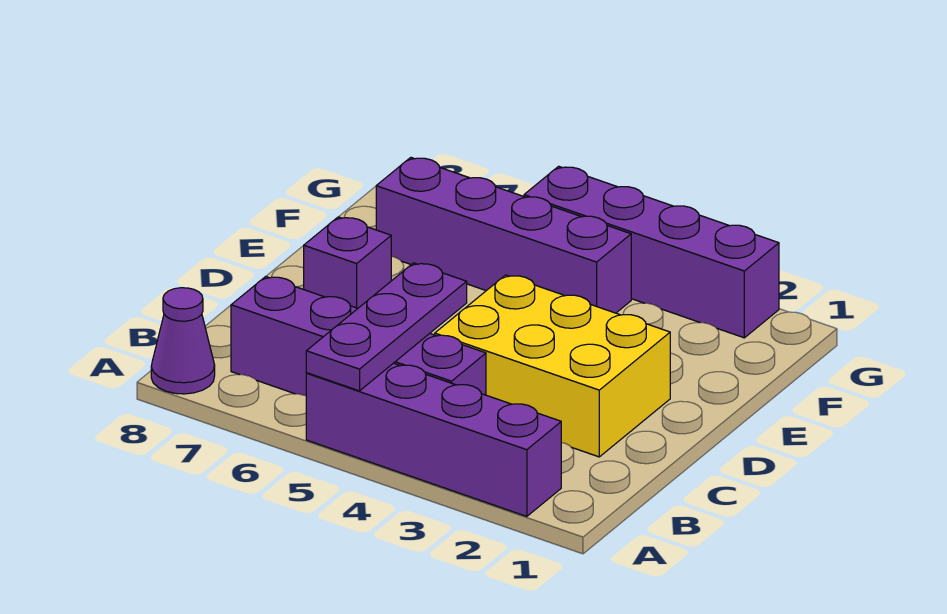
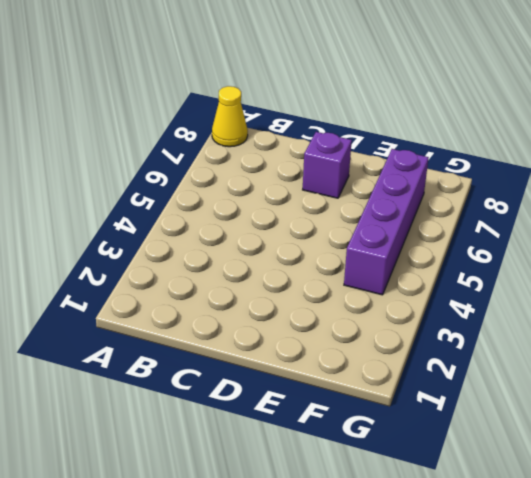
yellow cone A8 level 1 -> purple cone A8 level 1
none -> purple brick A2:A5 level 1
none -> purple brick B4:B7 level 1

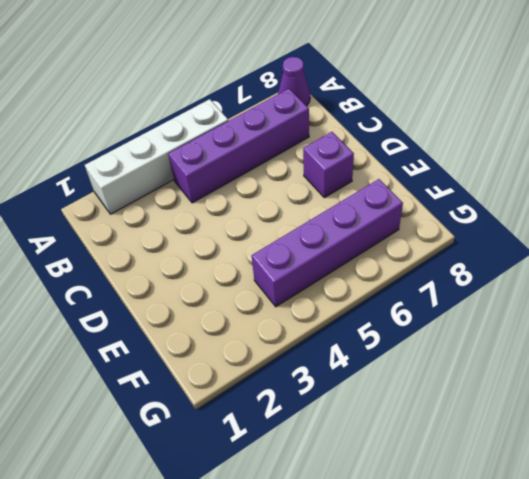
white brick A2:A5 level 1 -> purple brick A2:A5 level 1
none -> yellow brick C2:D4 level 1
none -> purple brick G2:G5 level 1

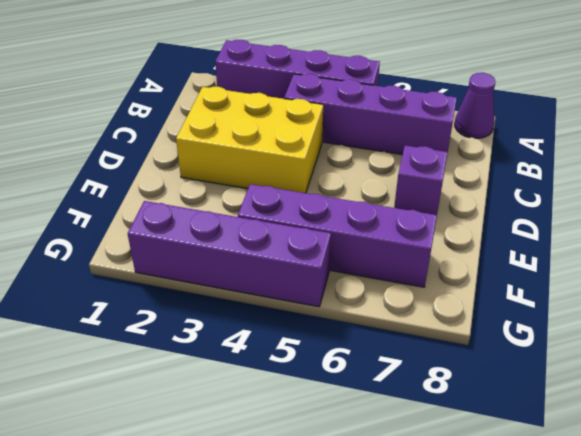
none -> purple plate A5:C5 level 2

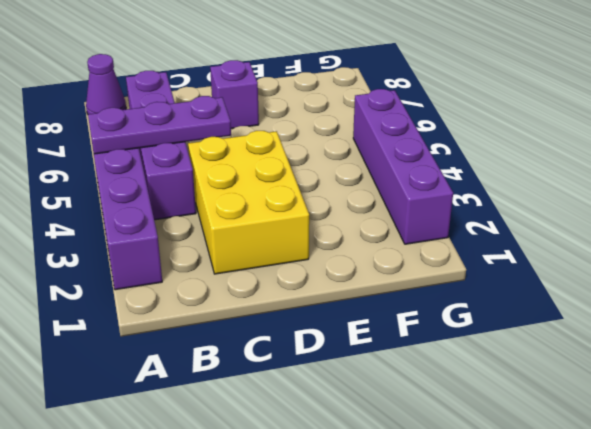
none -> purple brick F4:F7 level 1

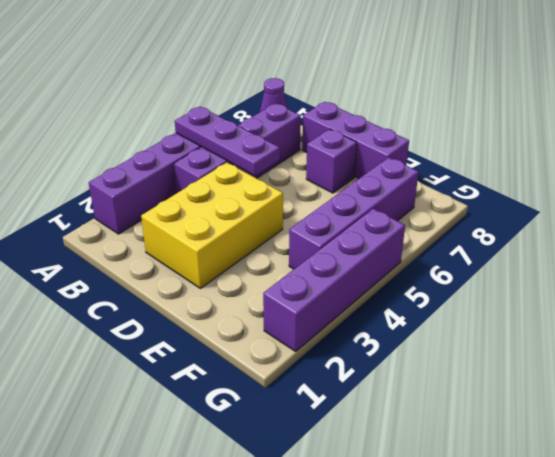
purple brick C8:E8 level 1 -> none

